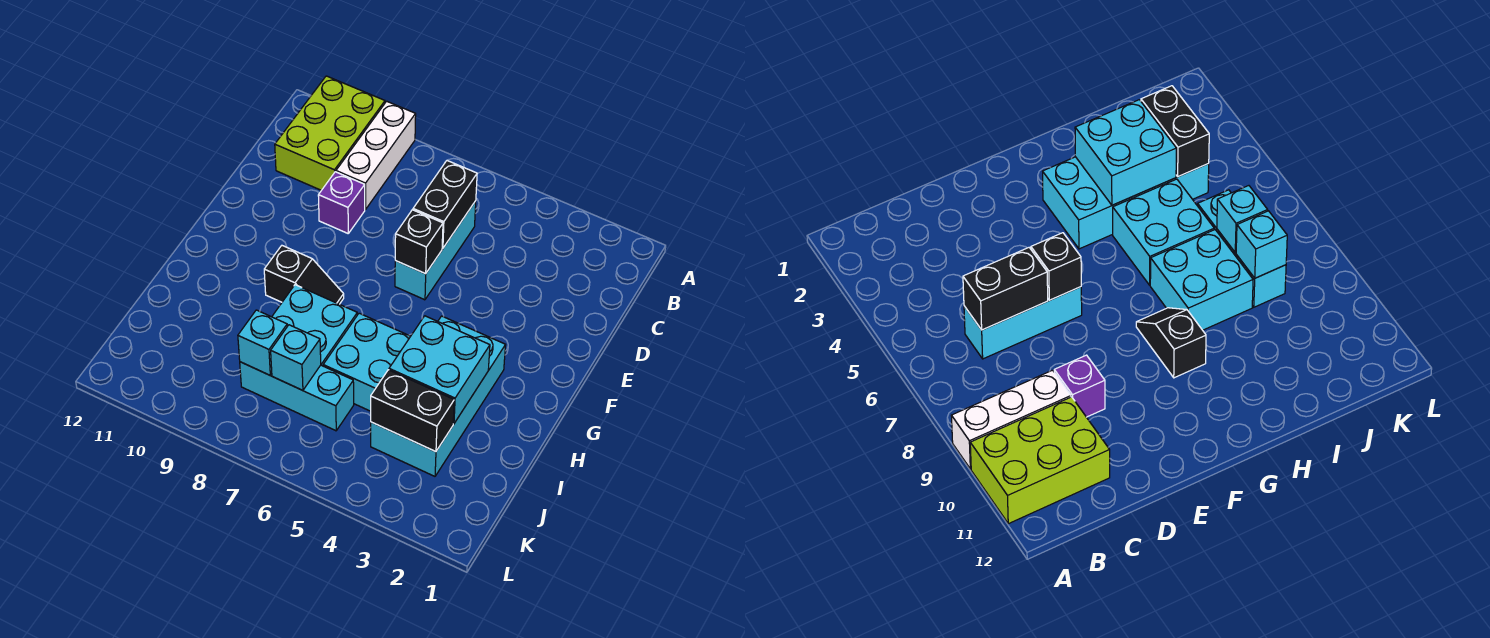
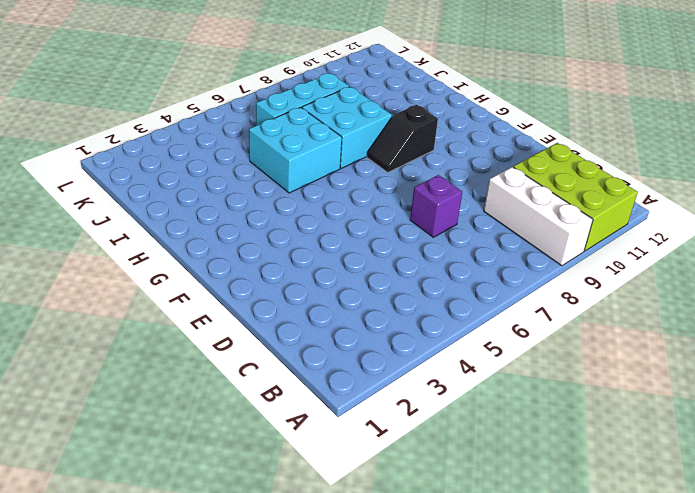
purple brick D7 level 1 -> purple brick D9 level 1
none -> cyan brick C6:E6 level 1
none -> cyan brick G3:J4 level 1
none -> black brick C6:D6 level 2

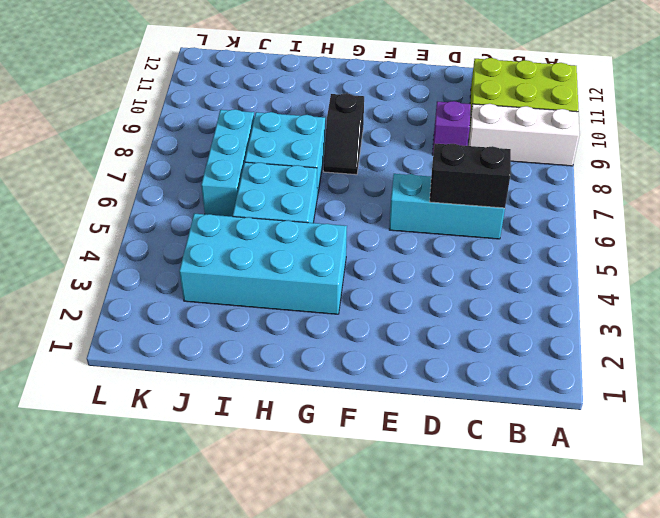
none -> black brick E6 level 2
none -> cyan brick H3:I4 level 2
none -> black brick J3:J4 level 2

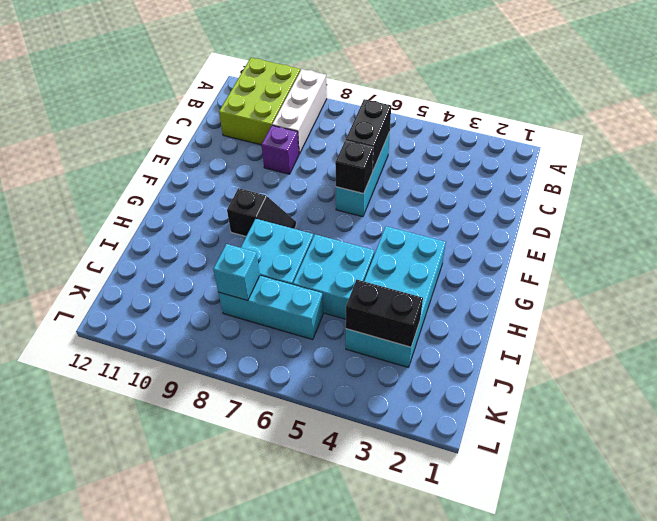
none -> cyan brick H3:I4 level 2
none -> cyan brick J7 level 2

